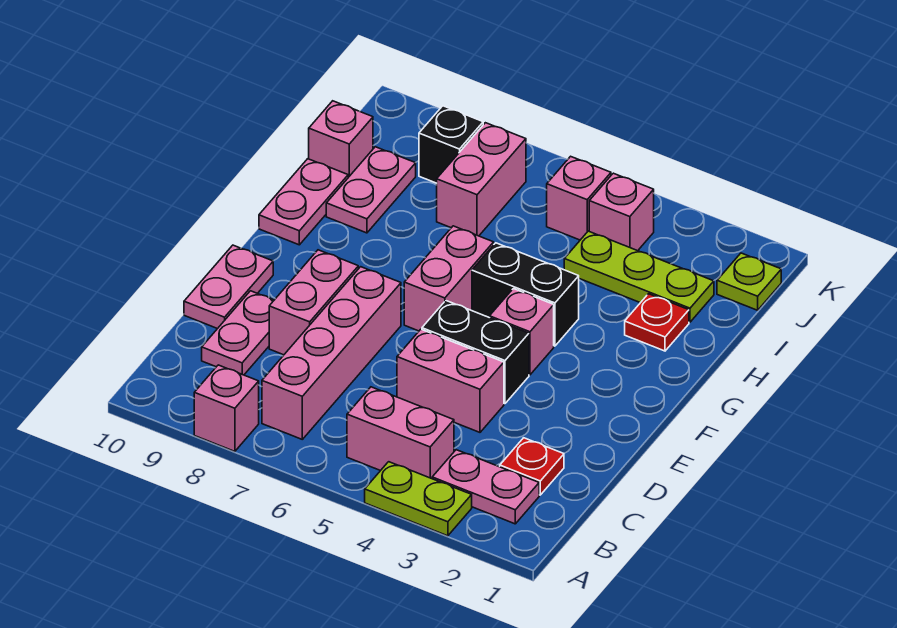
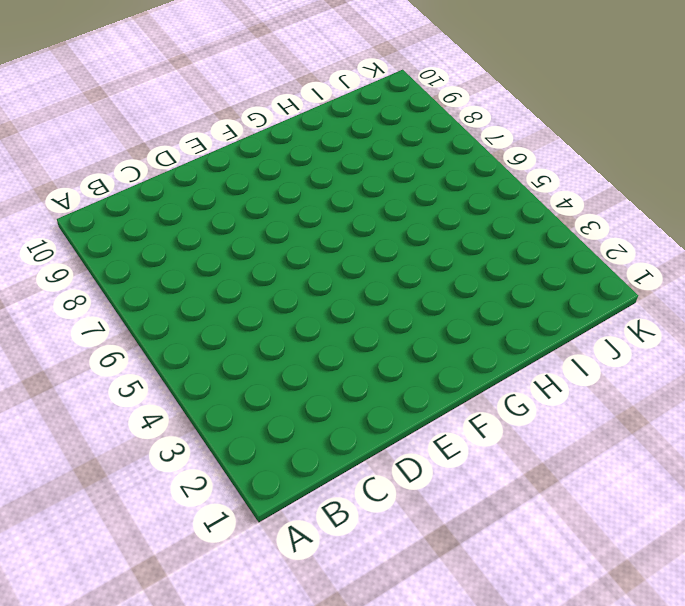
none -> lime plate A3:A4 level 1
none -> pink brick A8 level 1
none -> pink plate B2:B3 level 1

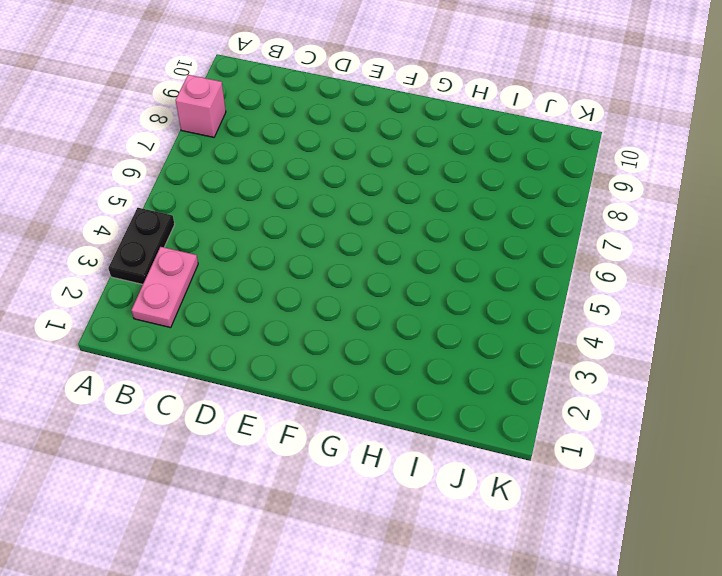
black plate A3:A4 level 1 -> lime plate A3:A4 level 1
none -> pink brick B4:B5 level 1
none -> pink brick B7:E7 level 1
none -> red plate C2 level 1

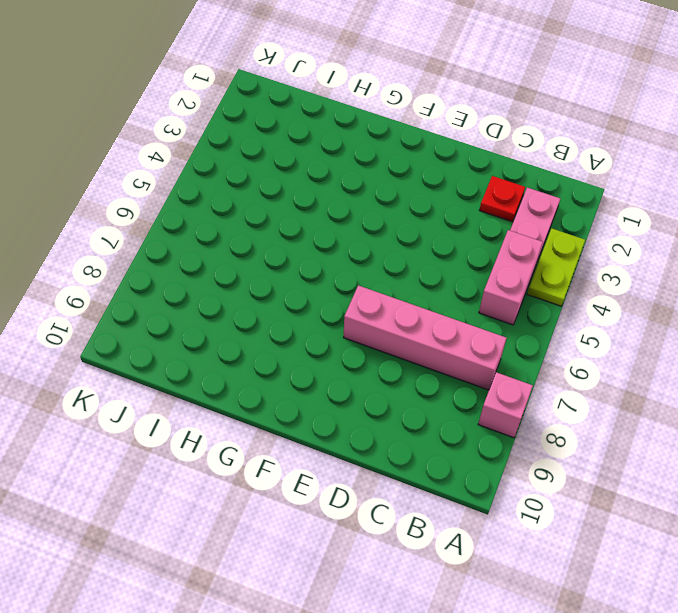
none -> pink plate C9:D9 level 1
none -> pink brick D4:D5 level 1
none -> pink brick D8:E8 level 1

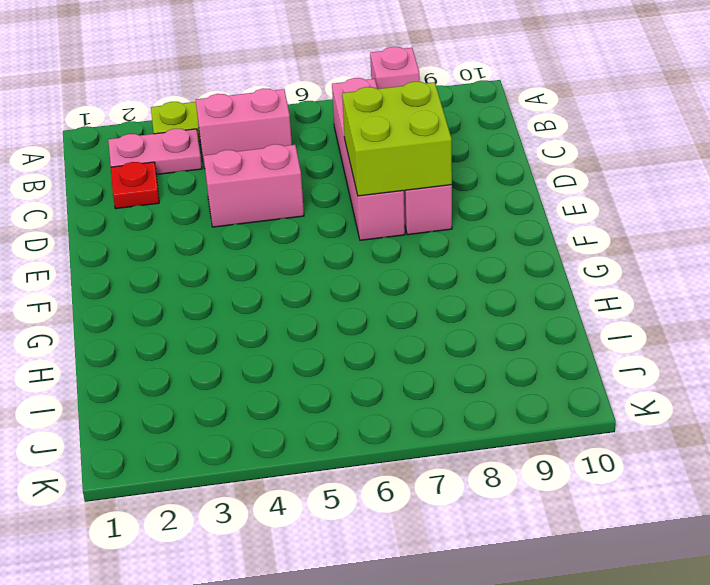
lime brick D7:E8 level 2 -> none
none -> pink plate C9:D9 level 1
none -> pink plate D10:E10 level 1
none -> black brick E4:E5 level 1

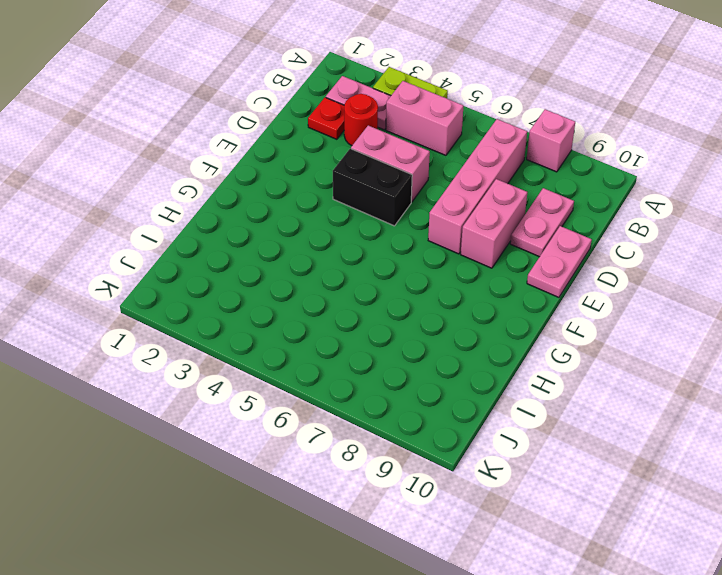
red round brick C3 level 1 -> none
none -> pink brick F4 level 1
none -> pink brick F6:G6 level 1
none -> black brick G4:G5 level 1

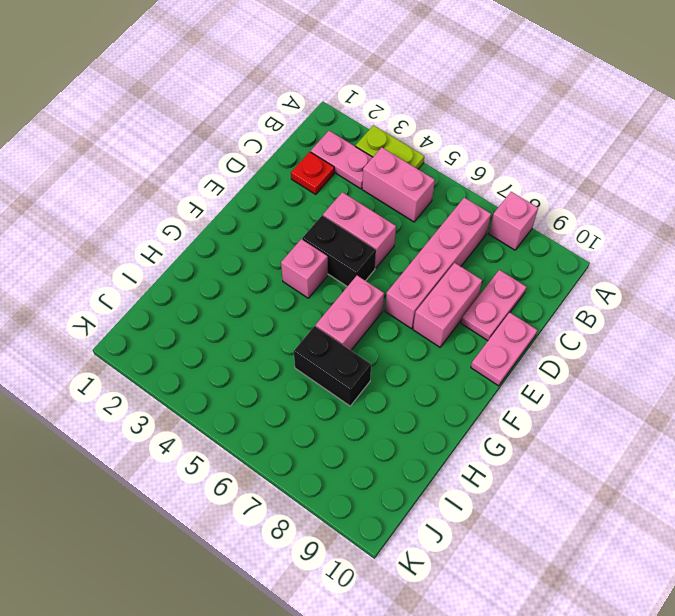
black brick H6:H7 level 1 -> black brick G4:G5 level 1
none -> pink plate G10:H10 level 1
none -> red plate H2 level 1
none -> pink plate H9:I9 level 1

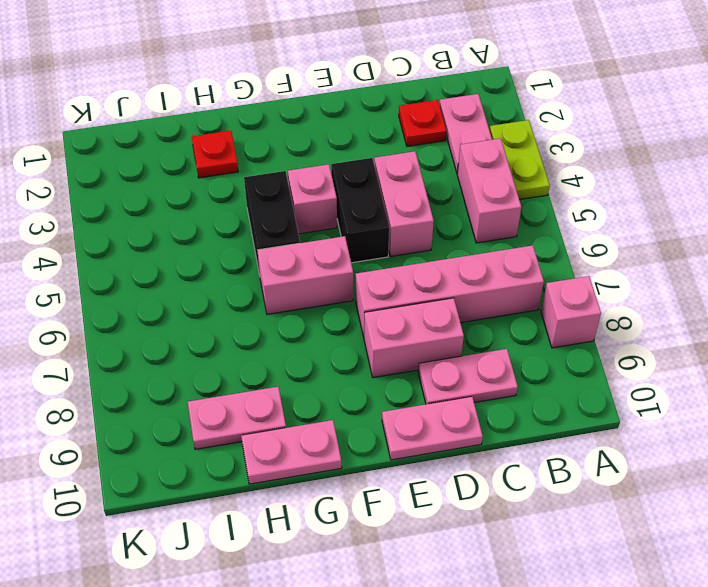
none -> lime plate I2:I4 level 1
none -> pink brick I7:J7 level 1
none -> pink brick I10 level 1

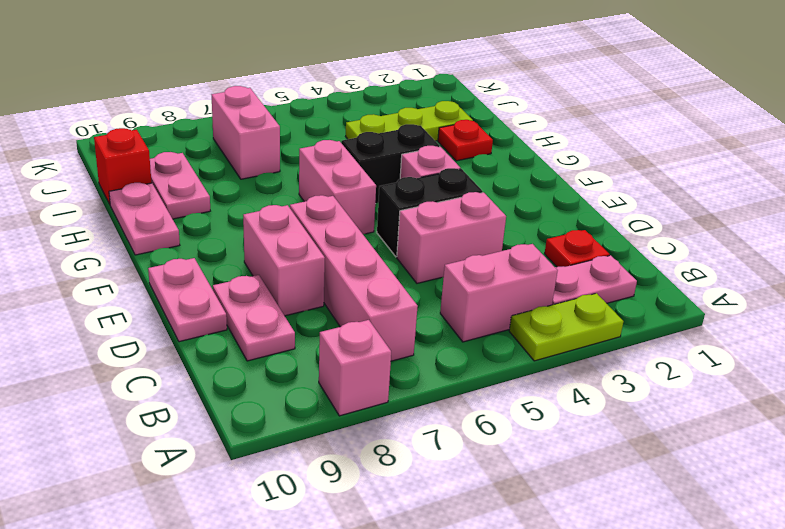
red brick I10 level 1 -> pink brick I10 level 1
none -> lime plate J1 level 1
none -> pink brick J4 level 1
none -> pink brick J5 level 1

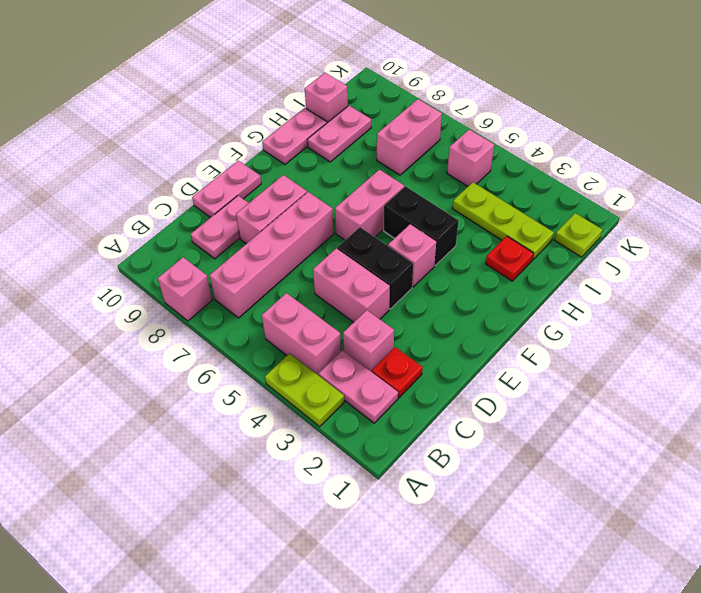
pink brick C3 level 1 -> pink brick J4 level 1
none -> black brick J8 level 1

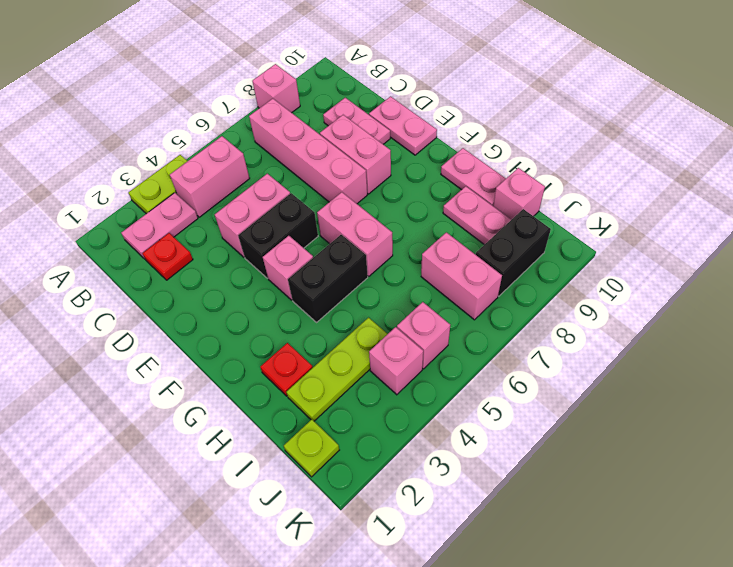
black brick J8:J9 level 1 -> black brick J8 level 1

